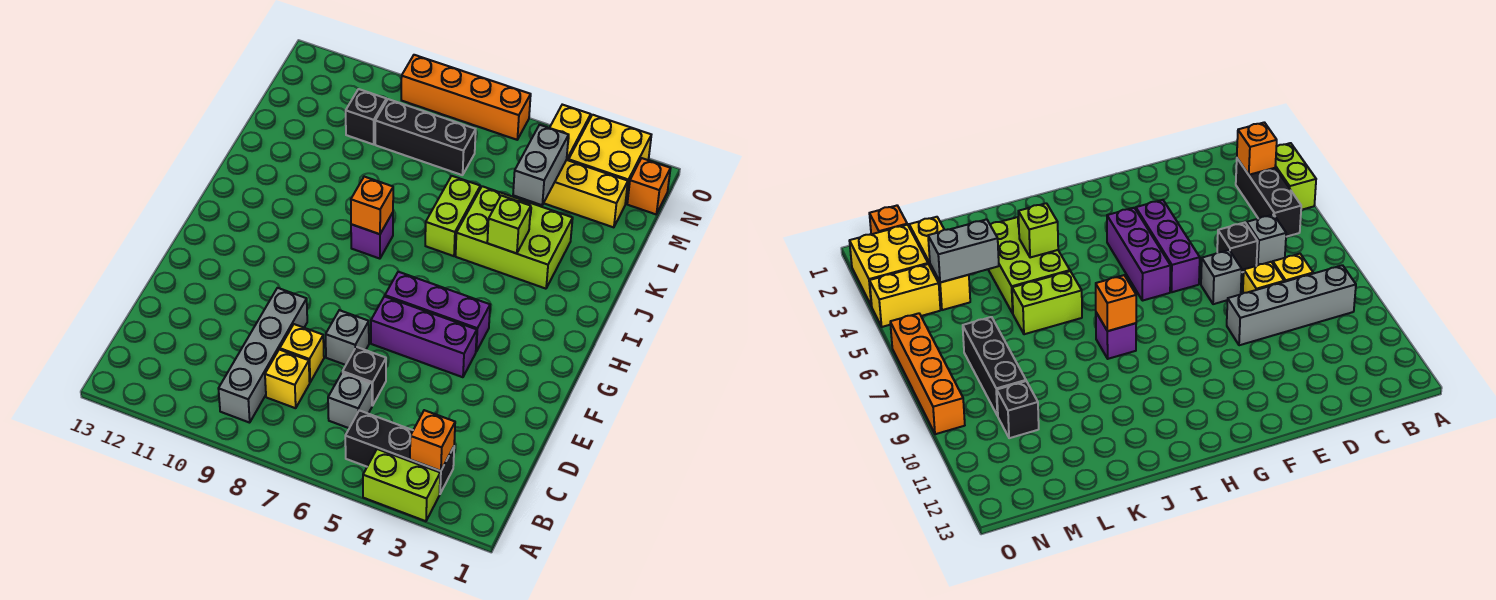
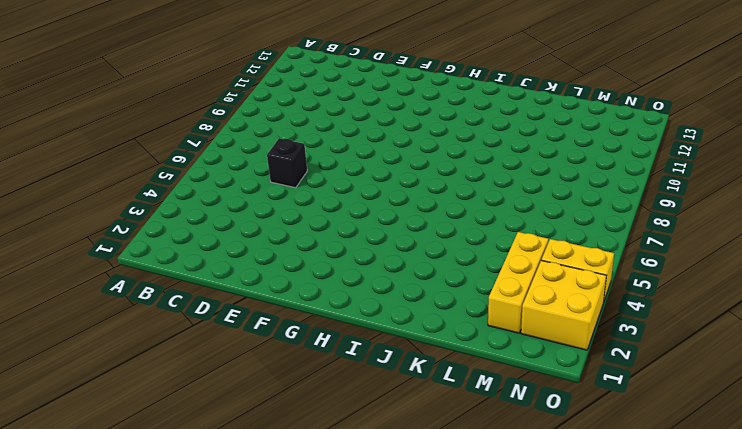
none -> lime brick A3:A4 level 1
none -> black brick B3:B5 level 1
none -> grey brick B9:E9 level 1

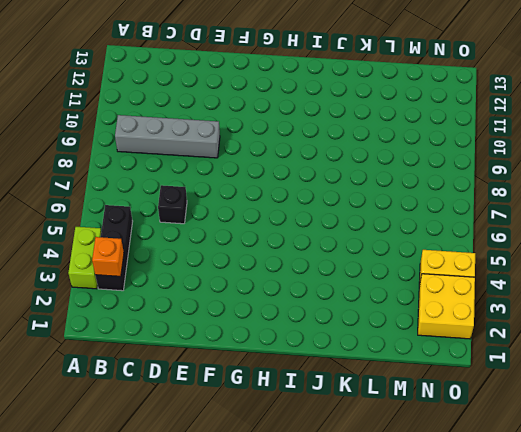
none -> grey brick C6 level 1
none -> yellow brick C8 level 1
none -> yellow brick D8 level 1

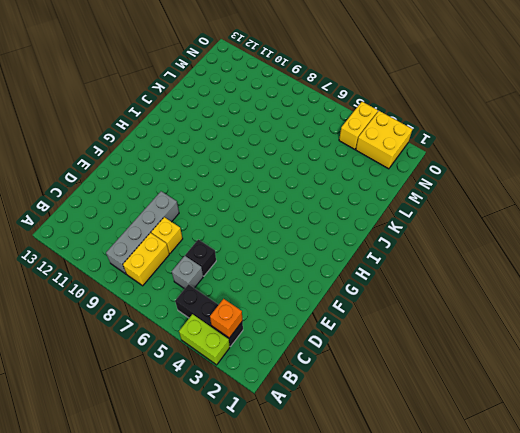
yellow brick B8:C8 level 1 -> yellow brick C8 level 1
none -> grey brick E7 level 1
none -> purple brick F4:F6 level 1
none -> purple brick G4:G6 level 1

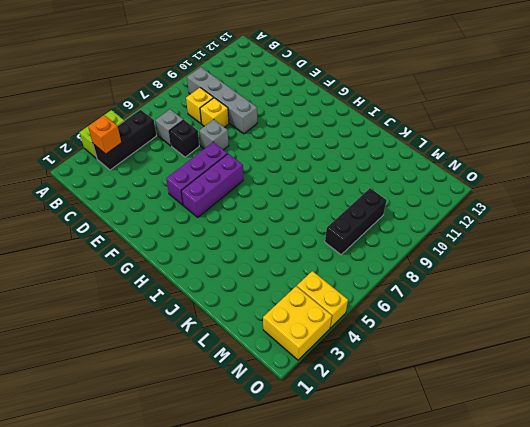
none -> purple brick I8 level 1
none -> lime brick J3:K5 level 1
none -> lime brick J6:K6 level 1

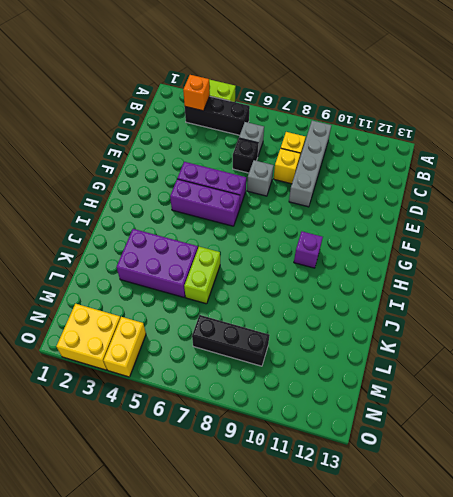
purple brick H10 level 1 -> purple brick I8 level 1
purple brick J3:K5 level 1 -> lime brick J3:K5 level 1
none -> yellow brick M2:M4 level 1
none -> black brick M10 level 1
none -> orange brick N1 level 1

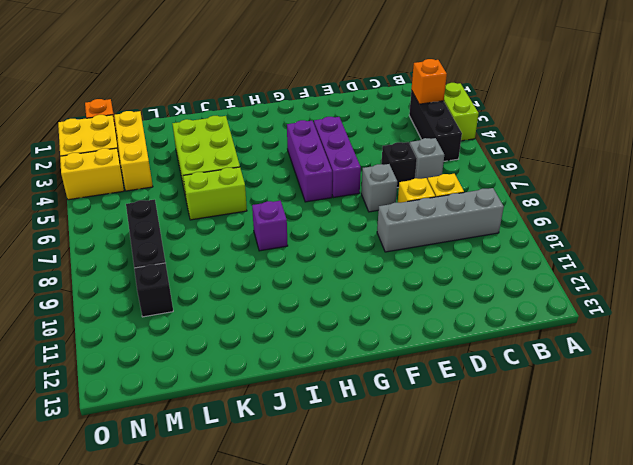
none -> orange brick O6:O9 level 1
none -> orange brick I8 level 2
none -> lime brick J4 level 2

